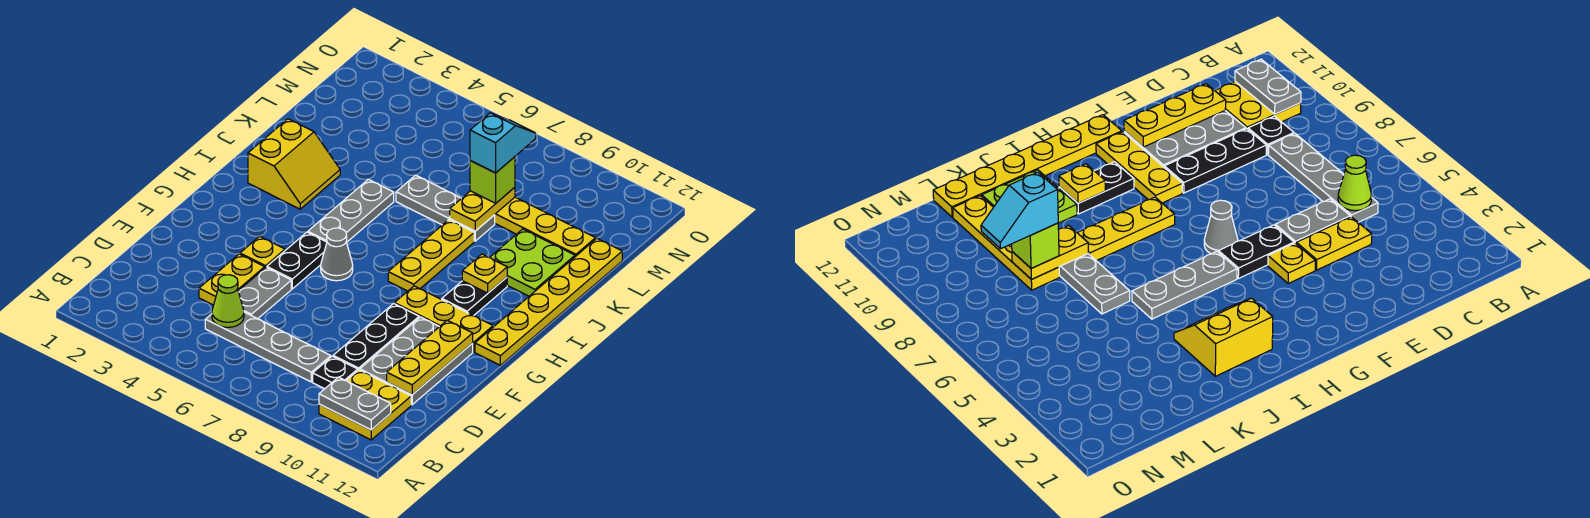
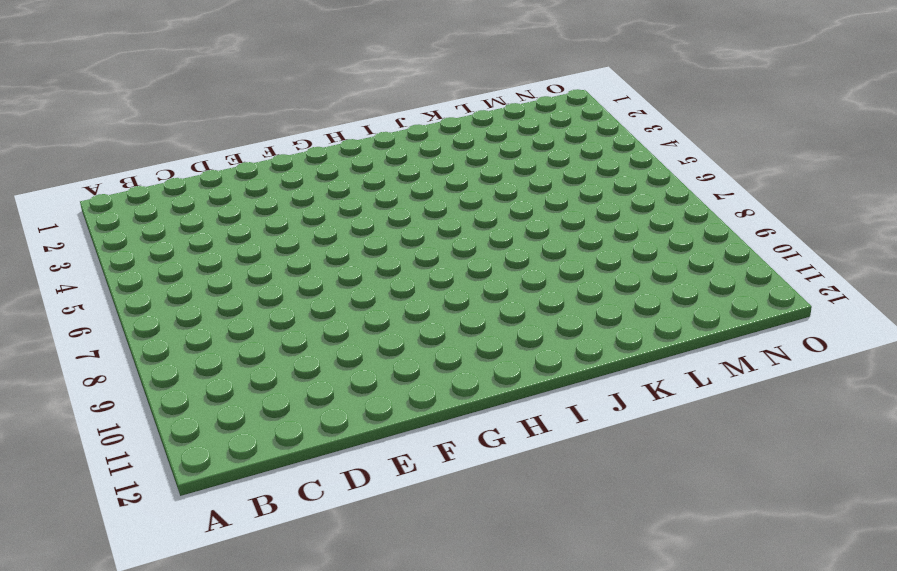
none -> yellow plate B10:C11 level 1
none -> grey plate C5:C8 level 1
none -> black plate C9 level 1

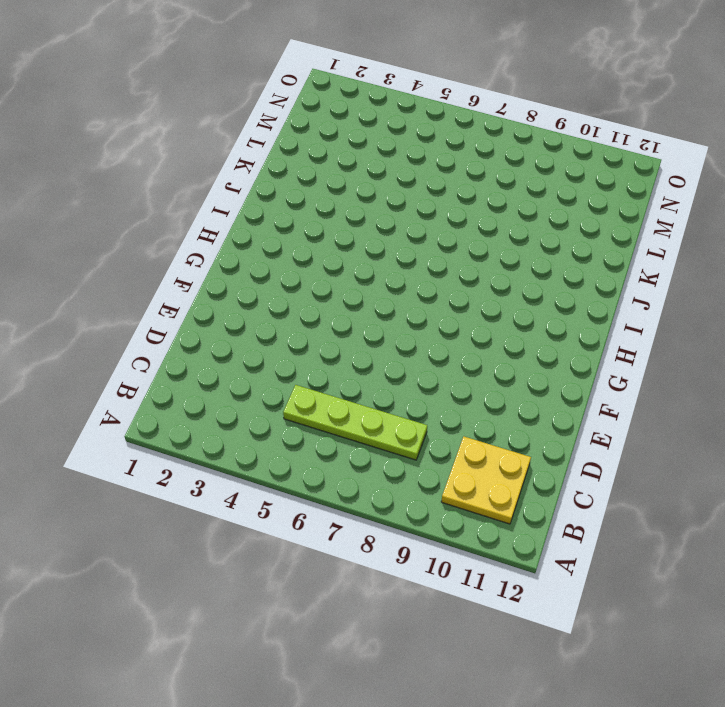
lime plate C5:C8 level 1 -> grey plate C5:C8 level 1
none -> black plate C9 level 1
none -> yellow plate D4:E4 level 1
none -> grey plate D5:E5 level 1

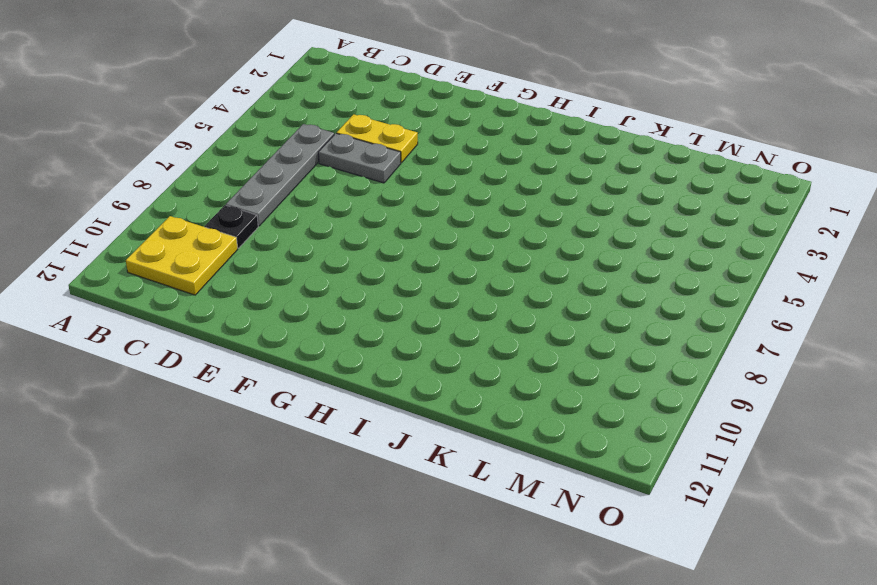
none -> black plate D9:F9 level 1
none -> grey plate D10:F11 level 1
none -> yellow plate F4 level 1

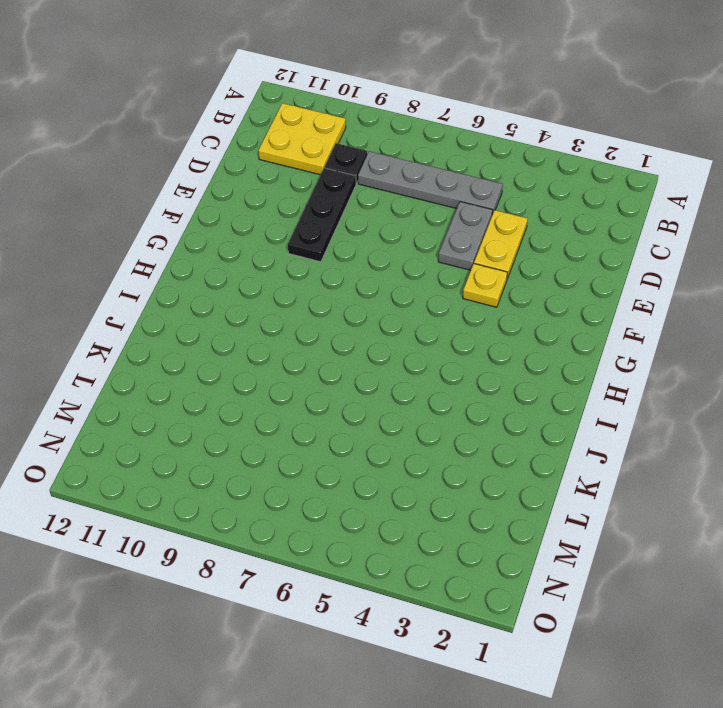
none -> grey plate D10:F11 level 1
none -> black plate F5:G5 level 1
none -> grey cone G6 level 1

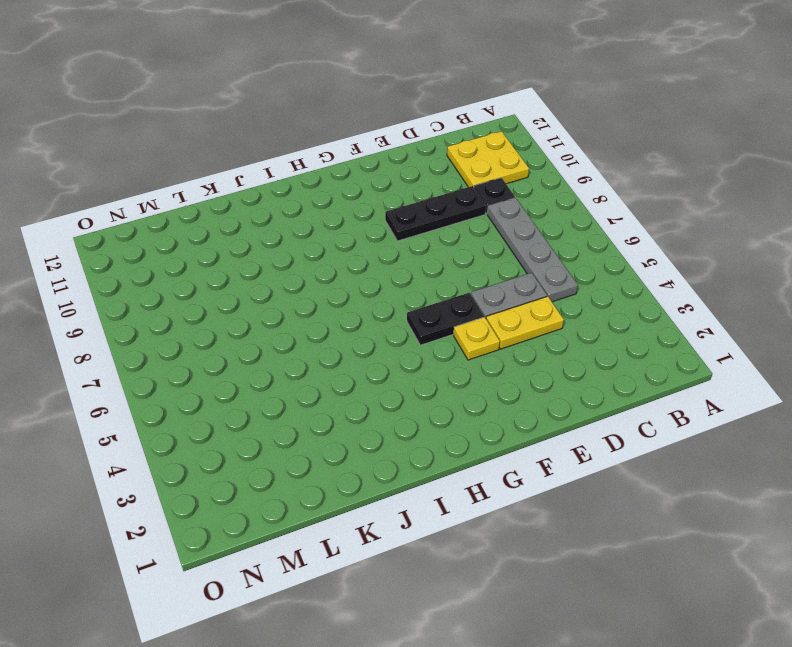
none -> grey plate D10:F11 level 1
none -> grey cone G6 level 1
none -> yellow plate G9:G11 level 1

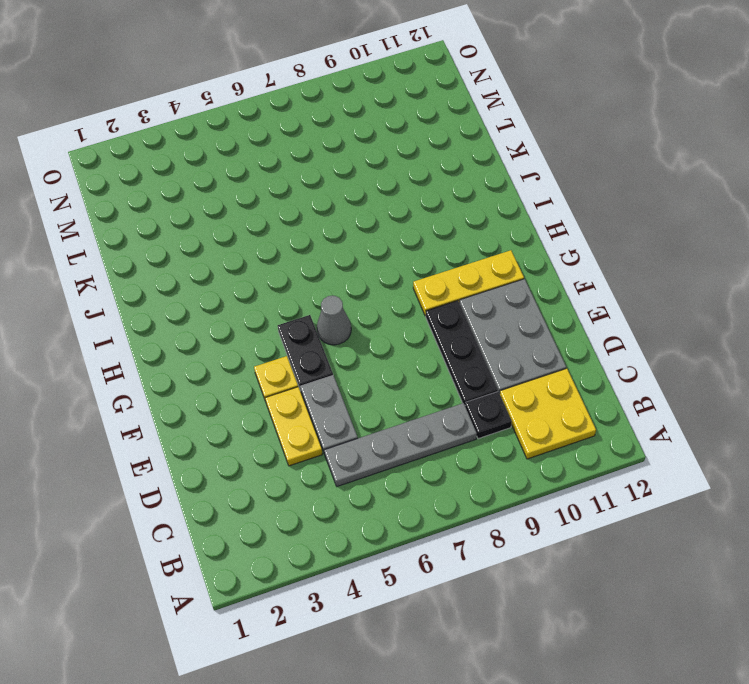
none -> yellow plate G12:L12 level 1
none -> grey plate H5:J5 level 1
none -> yellow plate H8:J8 level 1

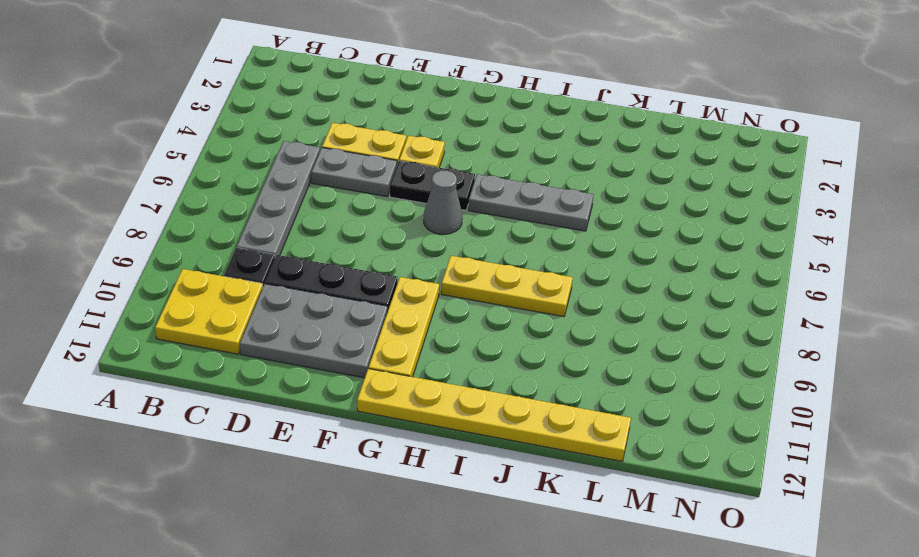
none -> black plate H10:I10 level 1
none -> yellow slope I2:J3 level 1 top 2
none -> lime plate J10:K11 level 1

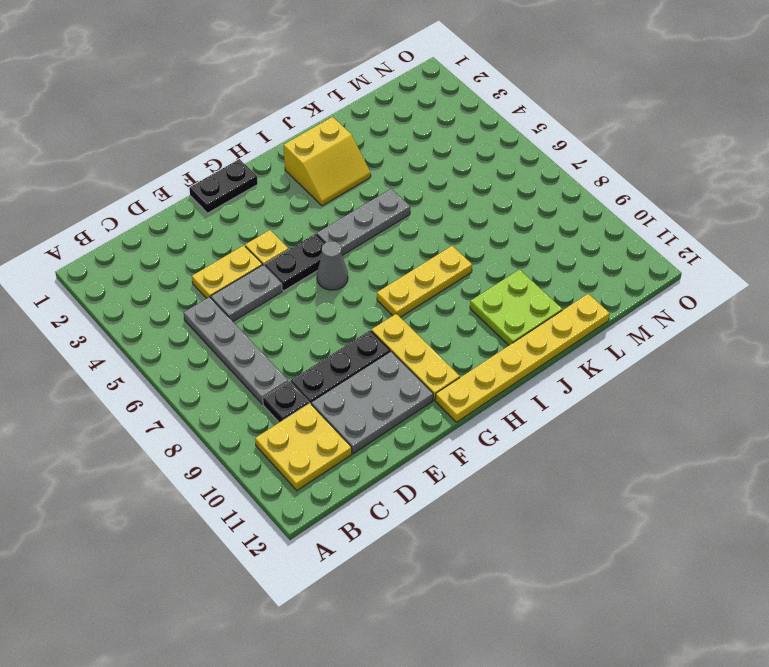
black plate F1:G1 level 1 -> black plate H10:I10 level 1
none -> grey plate K6:K8 level 1
none -> yellow plate L8:L11 level 1
none -> grey plate B10:B11 level 2

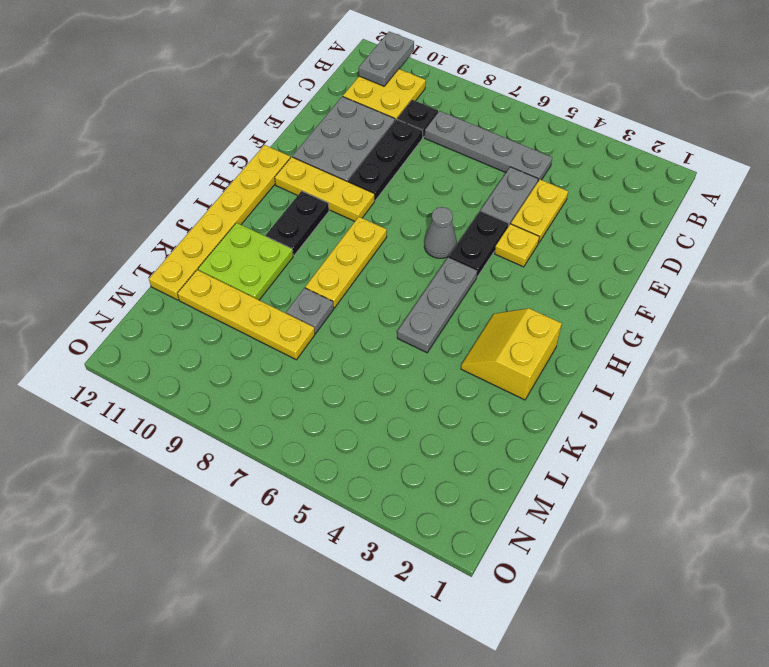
grey plate A11:B11 level 2 -> grey plate B10:B11 level 2
grey plate K8 level 1 -> grey plate K6:K8 level 1
none -> lime cone C5 level 2
none -> yellow plate D11:F11 level 2
none -> yellow plate I10 level 2

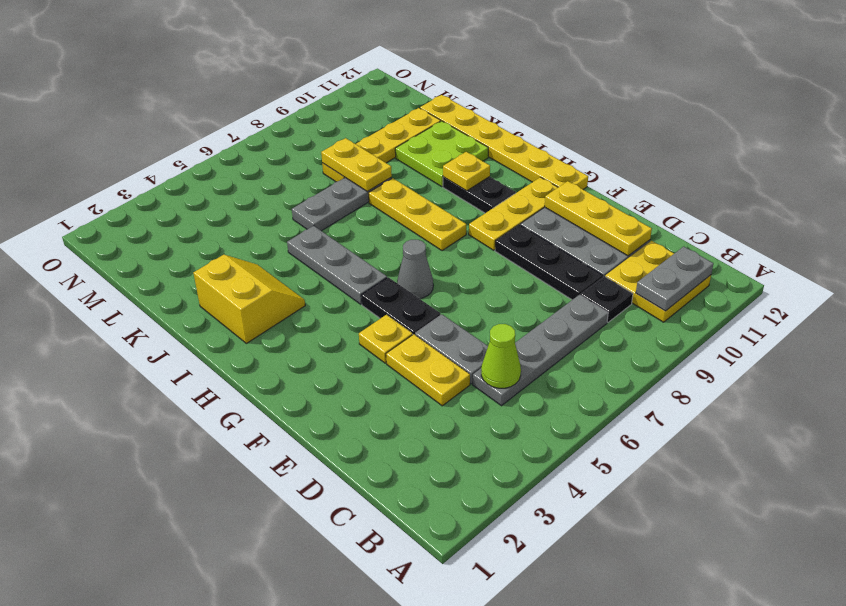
none -> lime brick L8 level 3
none -> cyan slope L8:M8 level 4 top L

